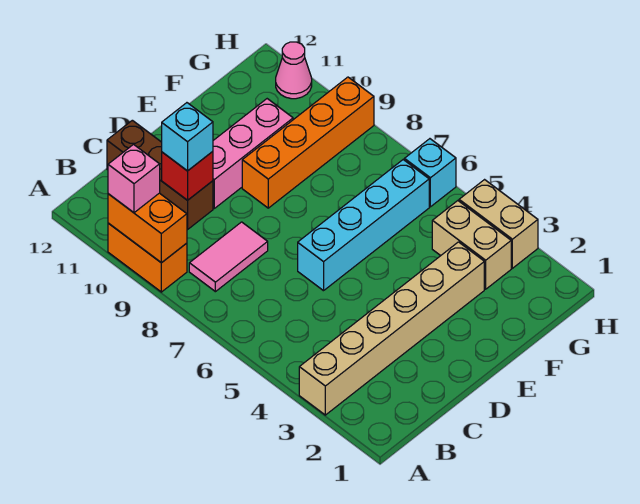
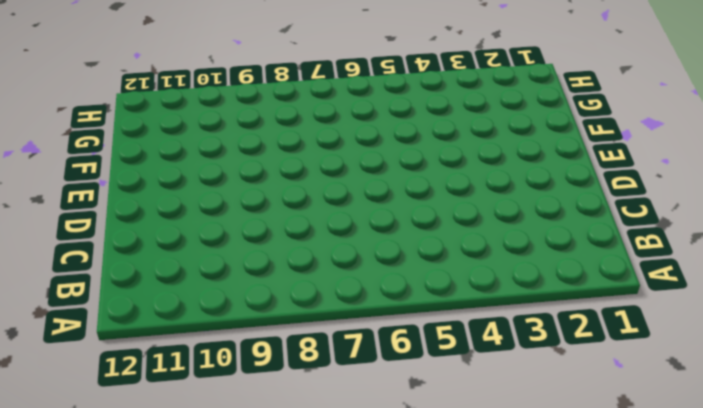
none -> tan brick A3:F3 level 1
none -> orange brick A9:A10 level 1
none -> pink tile B8:C8 level 1

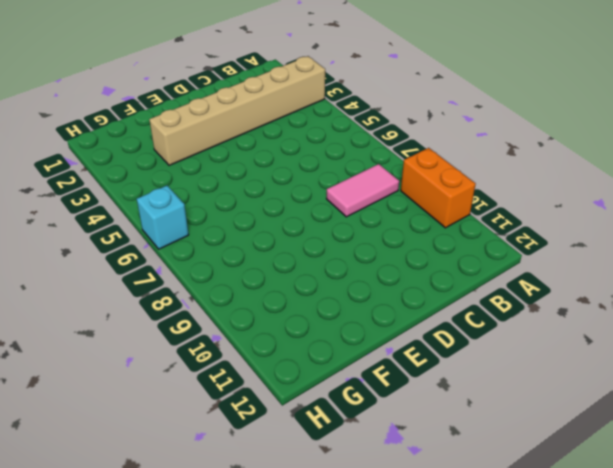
none -> brown brick C10:C12 level 1
none -> cyan brick D6:G6 level 1
none -> pink brick D10:F10 level 1

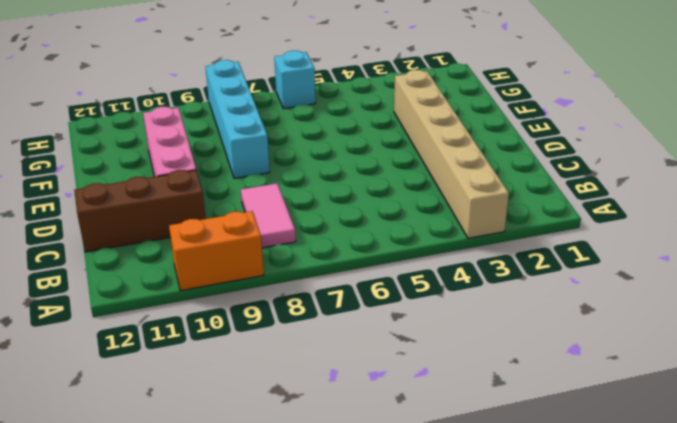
cyan brick E8:H8 level 1 -> cyan brick D6:G6 level 1
none -> orange brick E9:H9 level 1
none -> tan brick G3:G4 level 1
none -> tan brick H3:H4 level 1

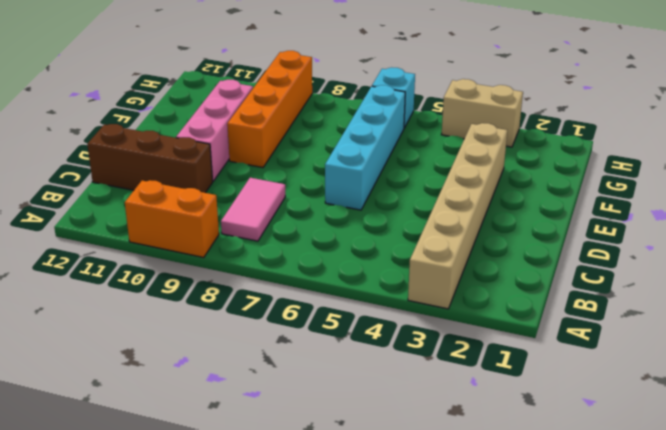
none -> tan brick G3:G4 level 1
none -> pink cone H11 level 1
none -> orange brick A9:A10 level 2

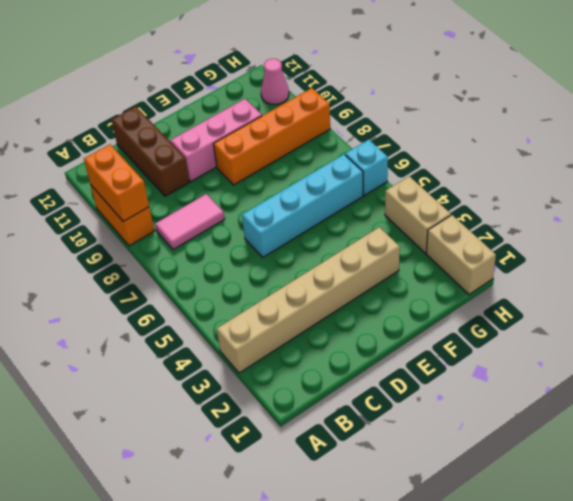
tan brick H1:H2 level 1 -> tan brick G3:G4 level 1
none -> red brick C10 level 2
none -> pink brick A10 level 3
none -> cyan brick C10 level 3

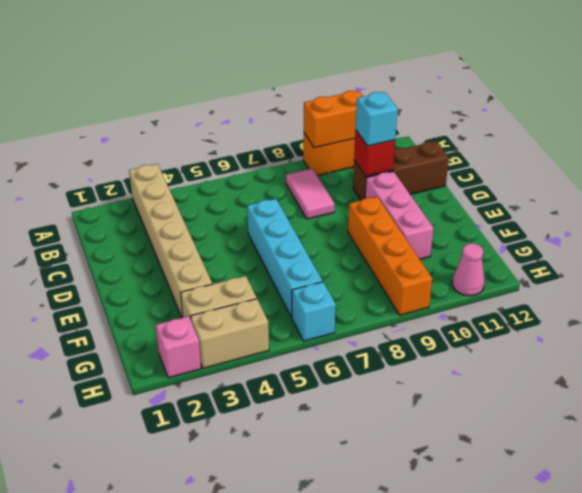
pink brick H2 level 1 -> pink brick A10 level 3

